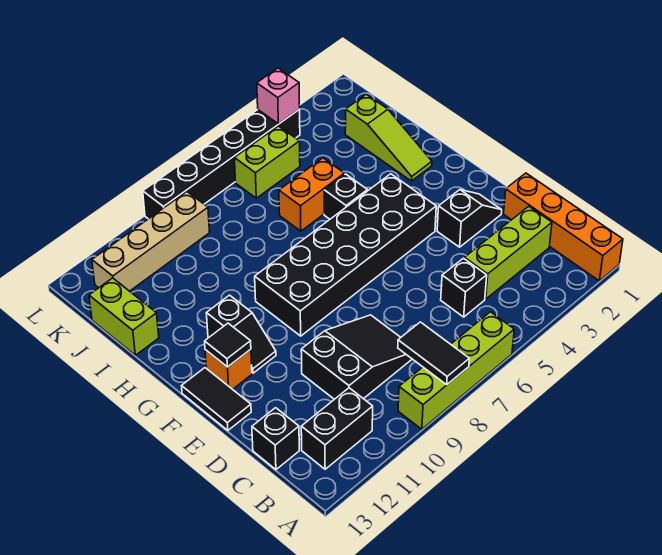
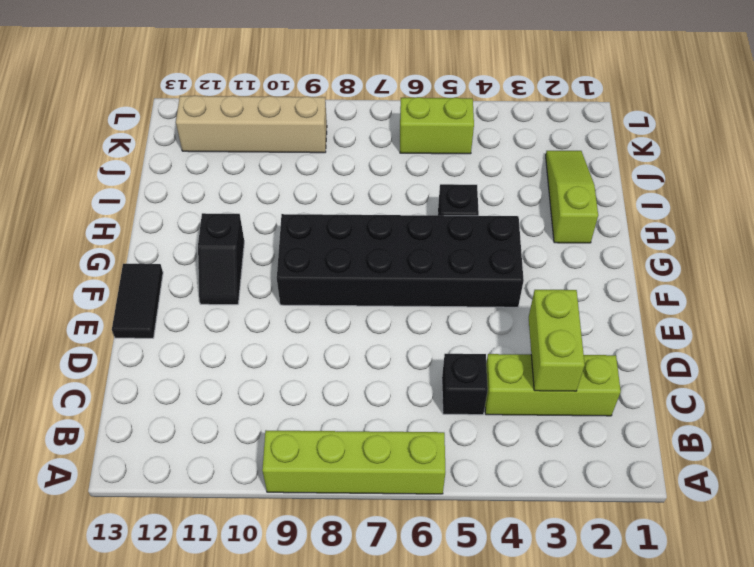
lime brick C3:D3 level 2 -> lime brick I13:J13 level 1
lime slope H2:J2 level 1 top H -> lime slope H2:J2 level 1 top J
none -> orange brick A1:D1 level 1
none -> black brick B11:B12 level 1
none -> black slope C8:D10 level 1 top 10

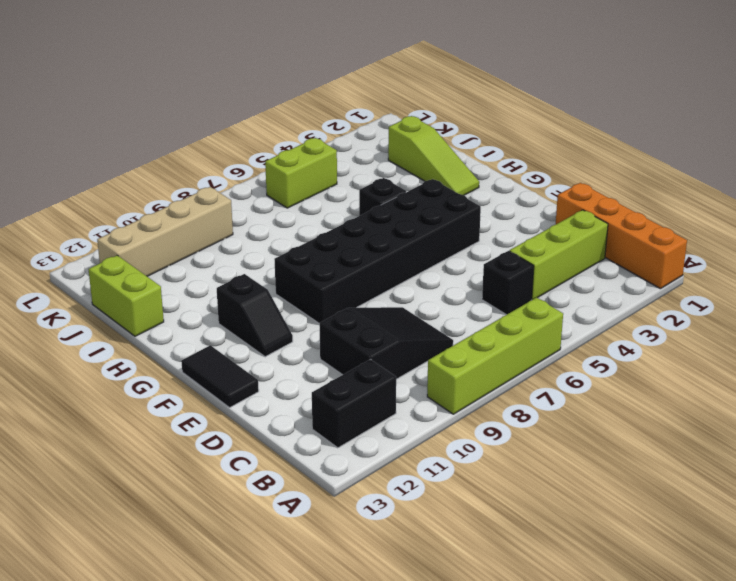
none -> black brick C13 level 1
none -> black slope E2:E3 level 1 top 3
none -> orange brick F12 level 1

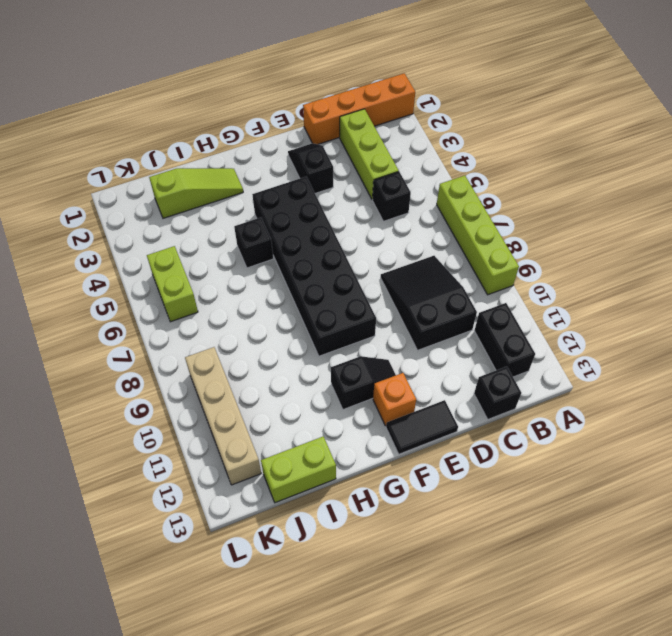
none -> orange brick I5:I6 level 1
none -> black brick L4:L9 level 1
none -> black tile A8:B8 level 2

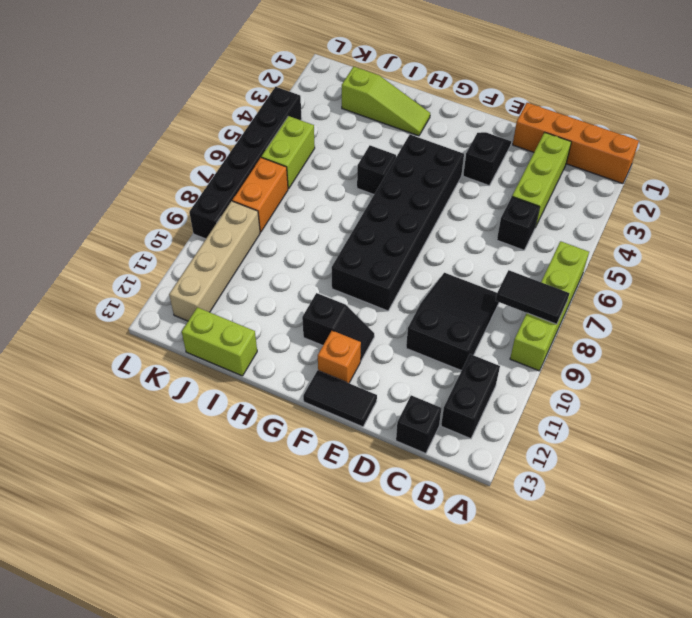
orange brick K7:K8 level 1 -> orange brick I5:I6 level 1
none -> black tile F12 level 2
none -> pink brick L4 level 2

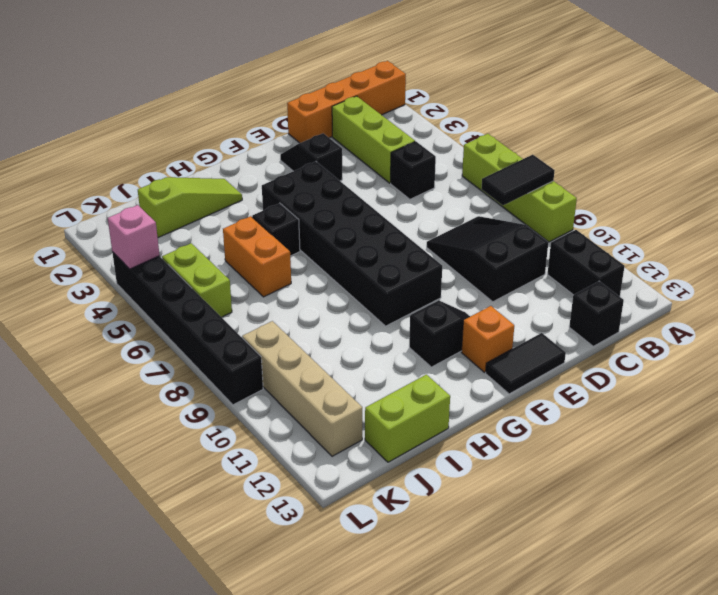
none -> black tile F12 level 2

